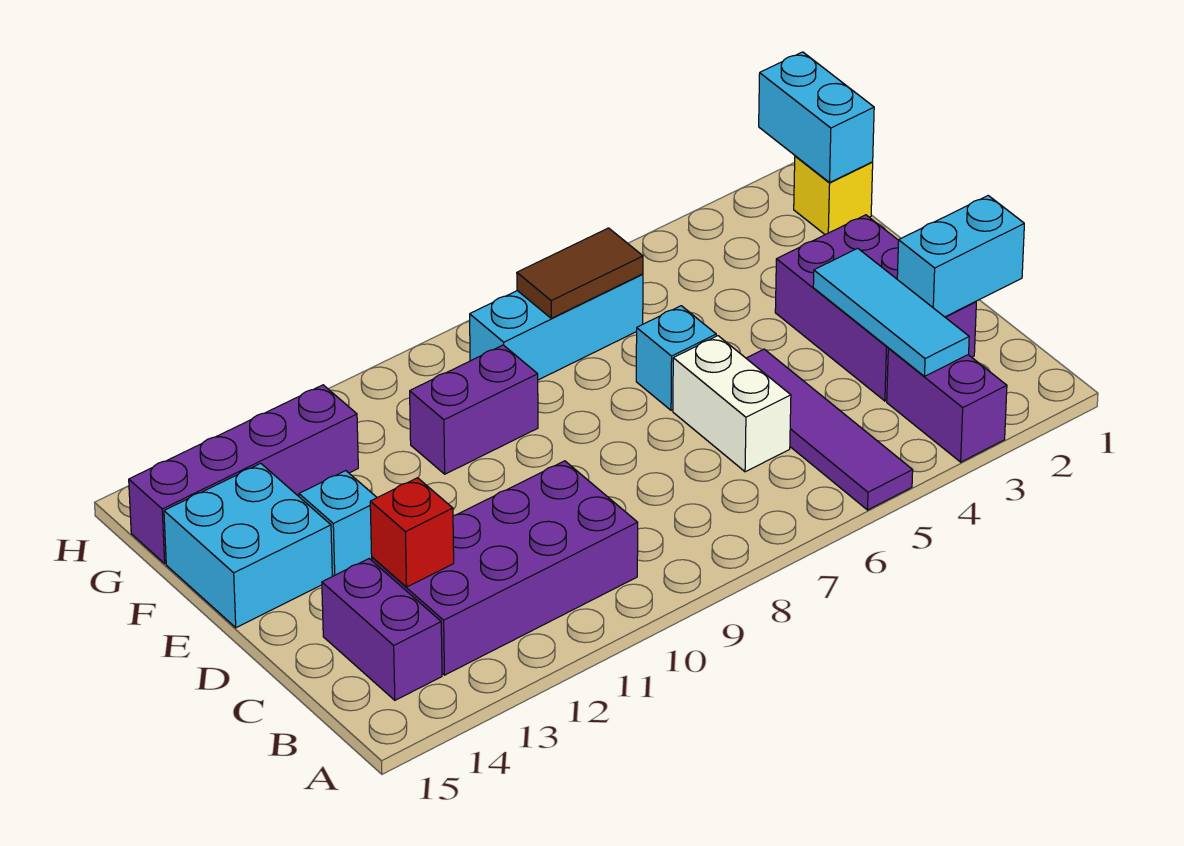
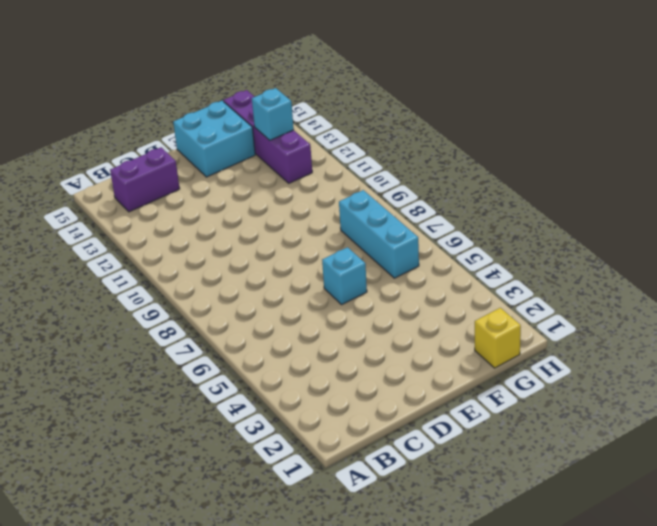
cyan brick G13 level 2 -> cyan brick E13 level 1
none -> purple brick A3:B3 level 1
none -> purple tile A5:D5 level 1
none -> purple brick B10:C13 level 1

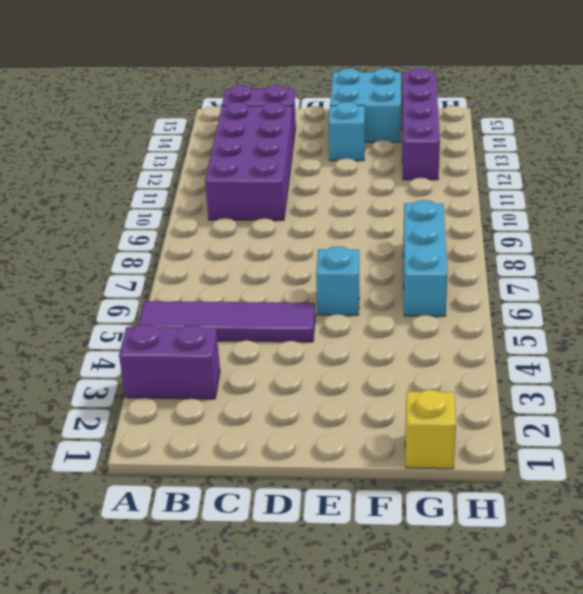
none -> purple brick C2:E3 level 1
none -> white brick C6:D6 level 1
none -> purple brick F9:F10 level 1

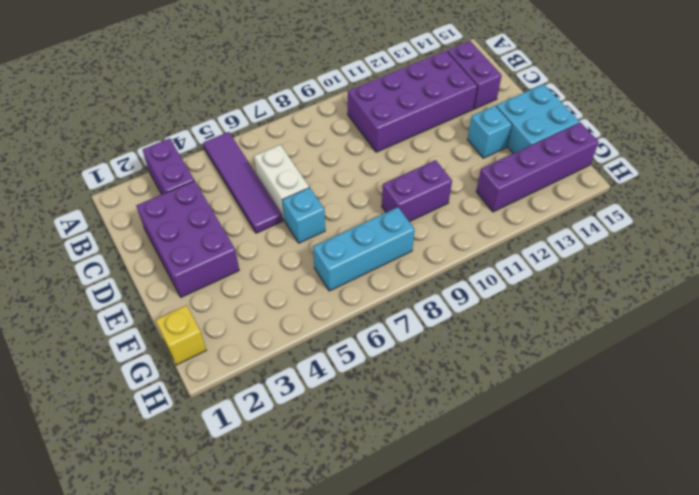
none -> cyan tile B3:D3 level 2
none -> cyan brick C1:C2 level 2
none -> red brick C13 level 2

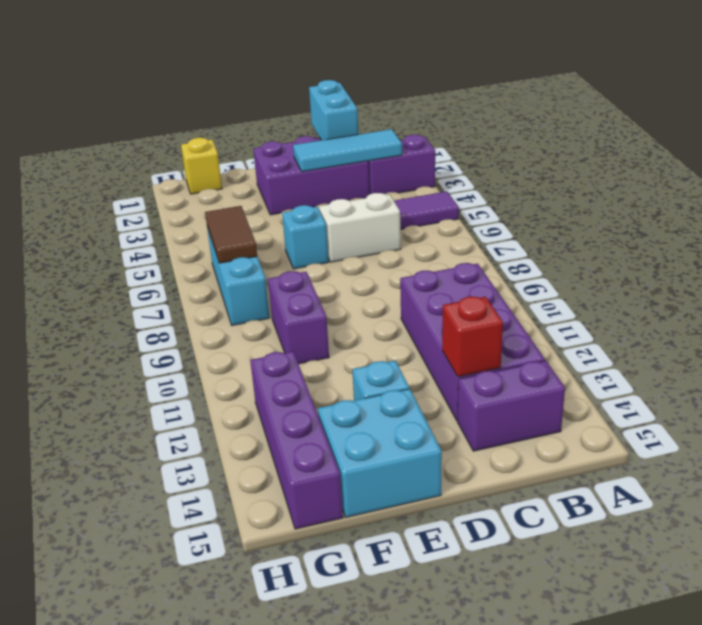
none -> cyan brick G1:H1 level 2

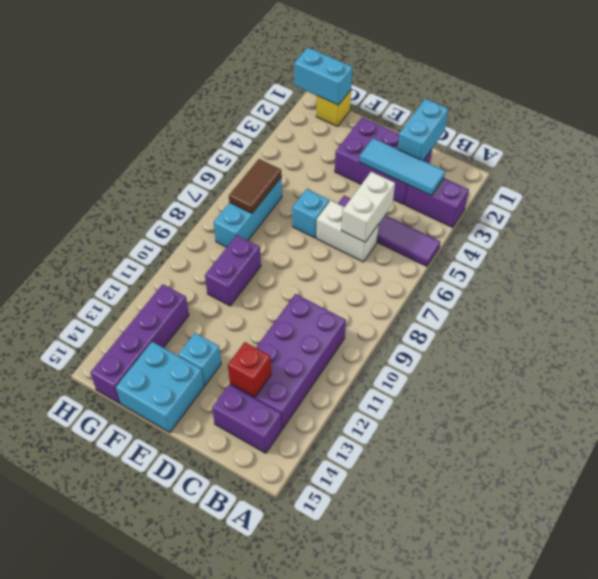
white brick C5:C6 level 2 -> none

